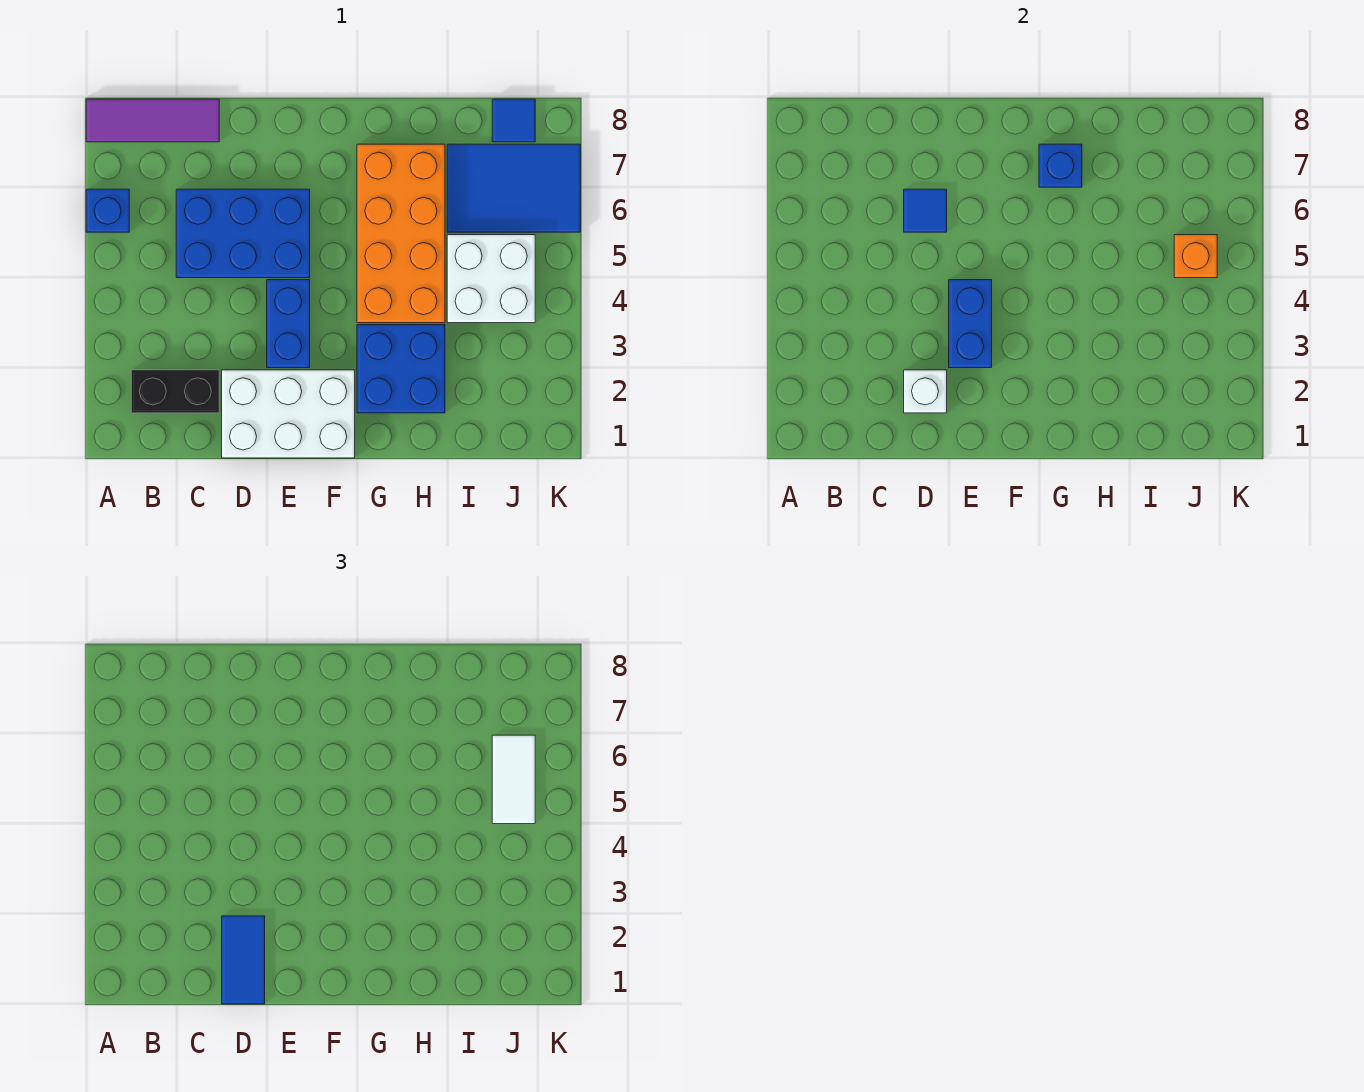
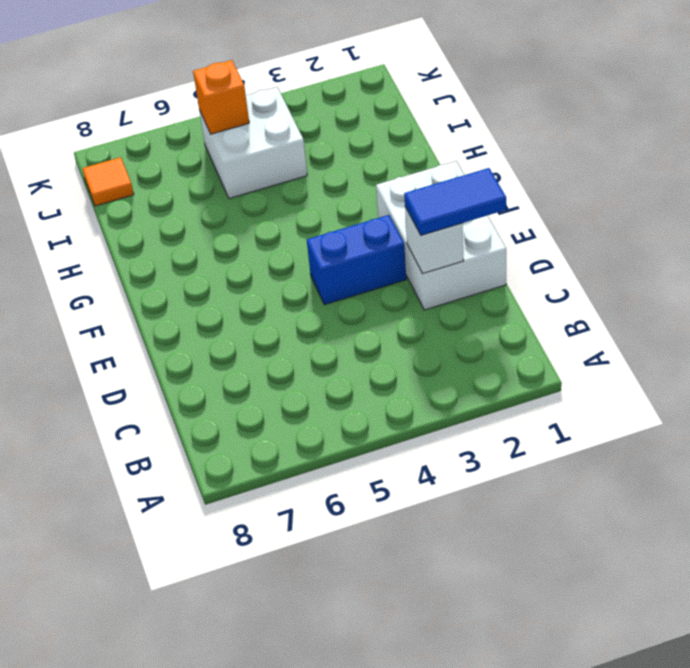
orange tile J8 level 1 -> blue tile J8 level 1
none -> blue brick A6 level 1
none -> purple tile A8:C8 level 1
none -> black brick B2:C2 level 1

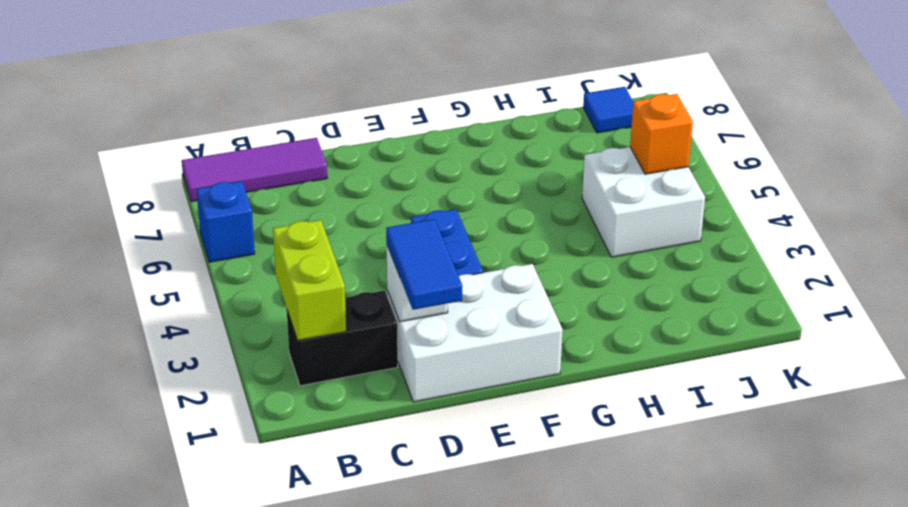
lime brick B2:B3 level 2 -> none
none -> blue brick C5:E6 level 1
none -> blue brick G2:H3 level 1
none -> orange brick G4:H7 level 1

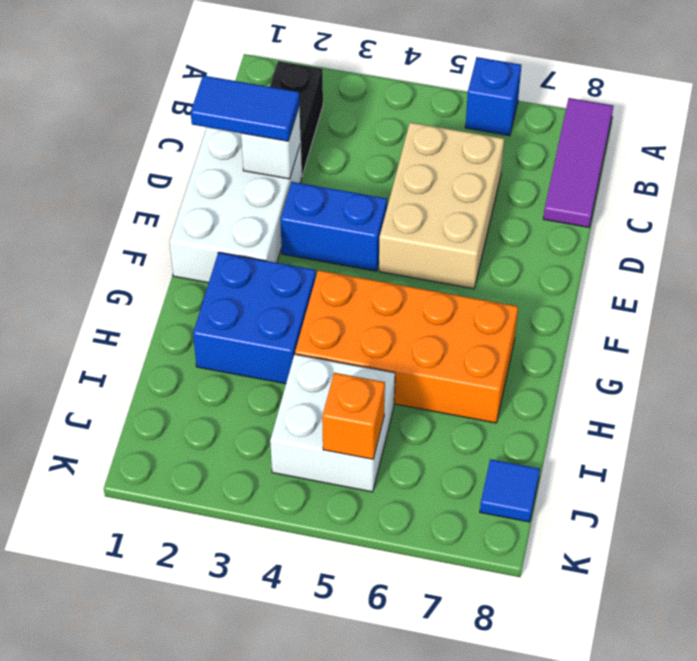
tan brick C5:E6 level 1 -> blue brick C5:E6 level 1
none -> blue tile I6:K7 level 1
none -> blue tile D6 level 2
none -> blue brick E3:E4 level 2

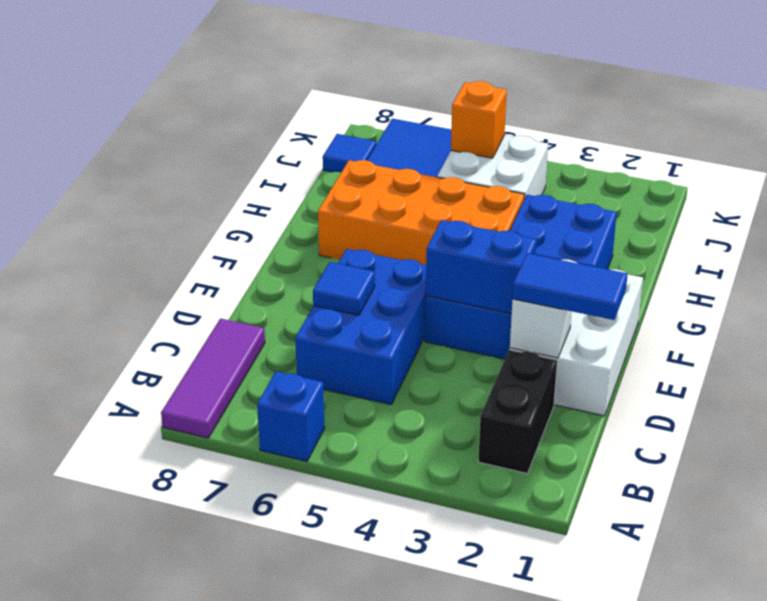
none -> blue brick G7 level 2
none -> white tile J5:J6 level 3

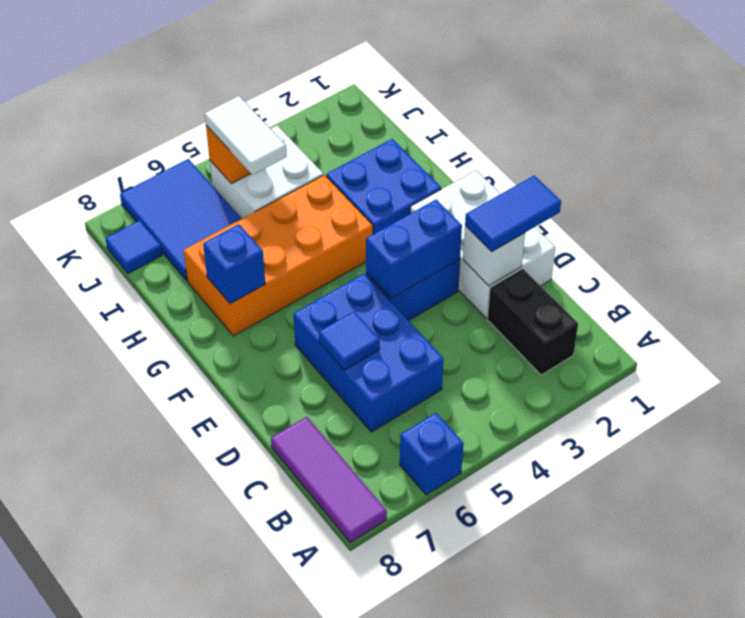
white tile I5:J5 level 3 -> white tile J5:J6 level 3

